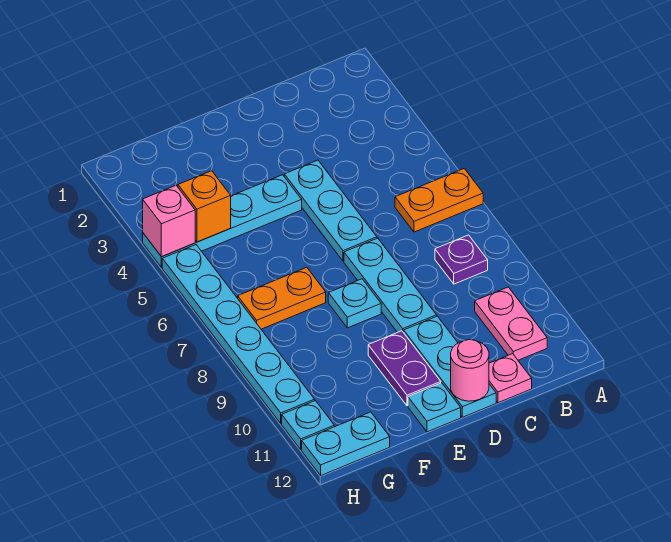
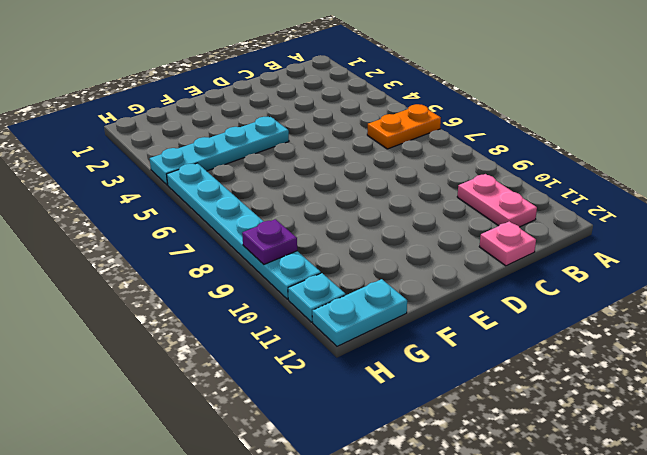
purple plate H9 level 2 -> purple plate B8 level 1
none -> cyan plate D4:D6 level 1
none -> cyan plate D7:D9 level 1
none -> cyan plate D10:D12 level 1

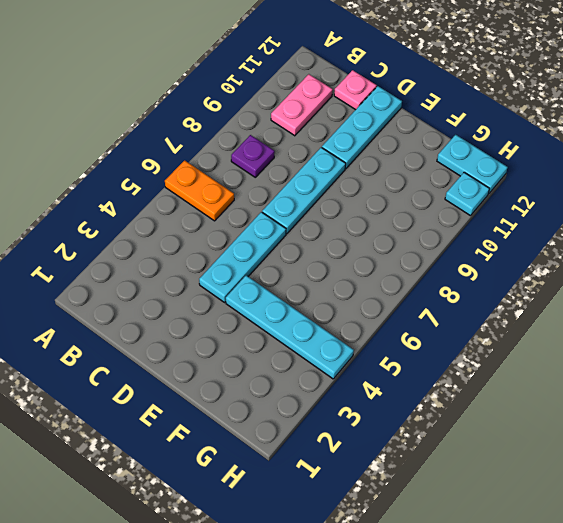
none -> cyan plate E8 level 1
none -> purple plate E10:E11 level 1
none -> cyan plate E12 level 1

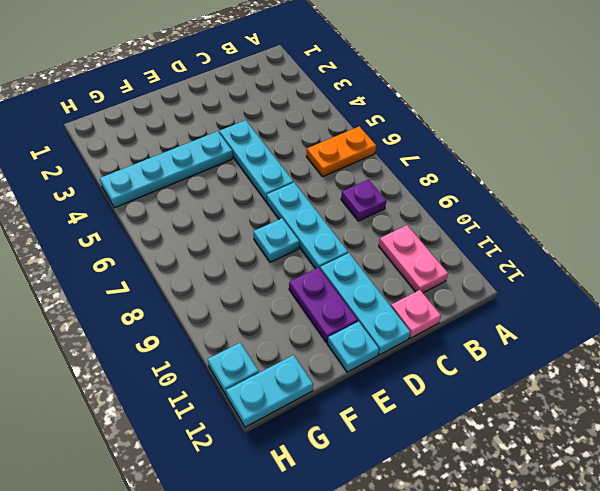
none -> orange plate F7:G7 level 1
none -> cyan plate H5:H10 level 1
none -> pink round brick D12 level 2

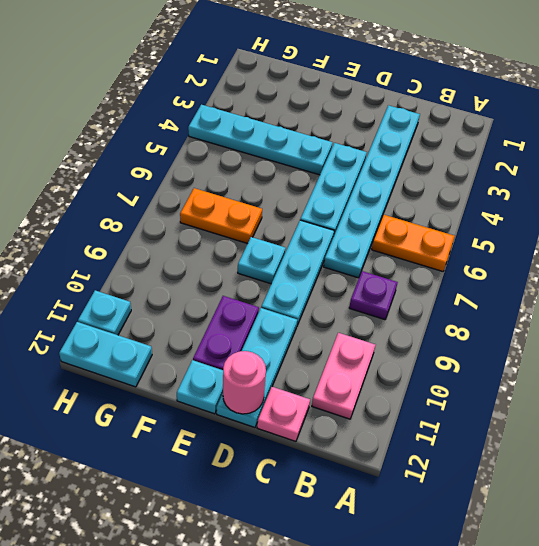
cyan plate C2:C7 level 1 -> cyan plate H5:H10 level 1
none -> orange brick G4 level 2
none -> pink brick H4 level 2

